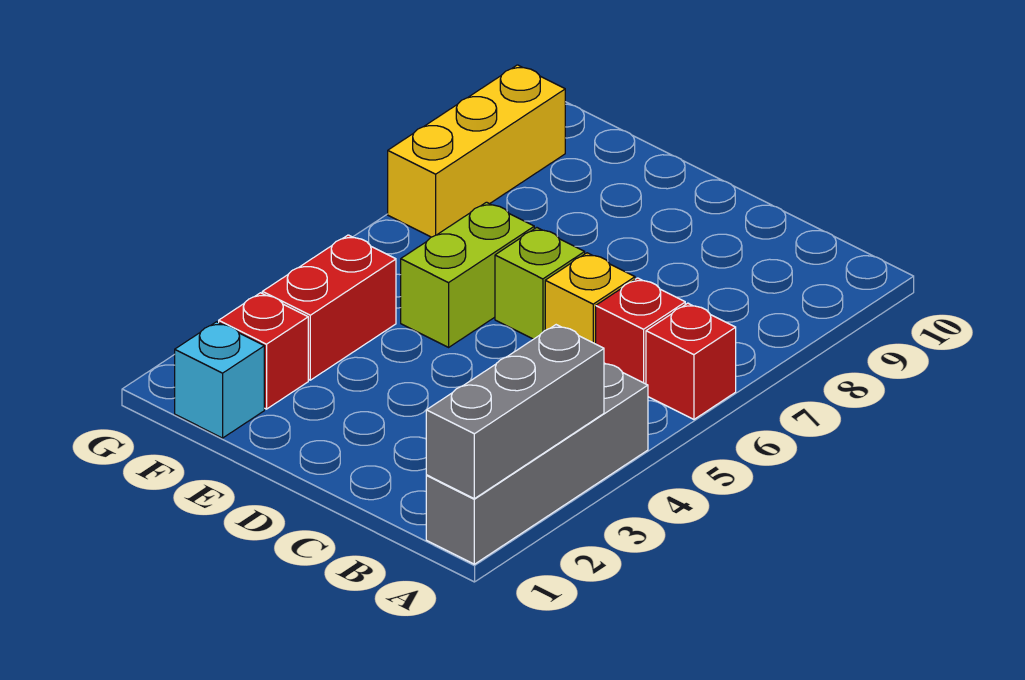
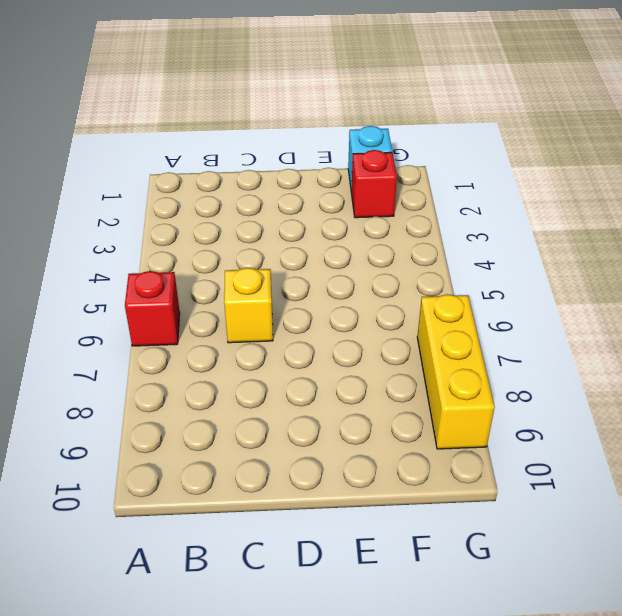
none -> grey brick A1:A4 level 1
none -> red brick B6 level 1

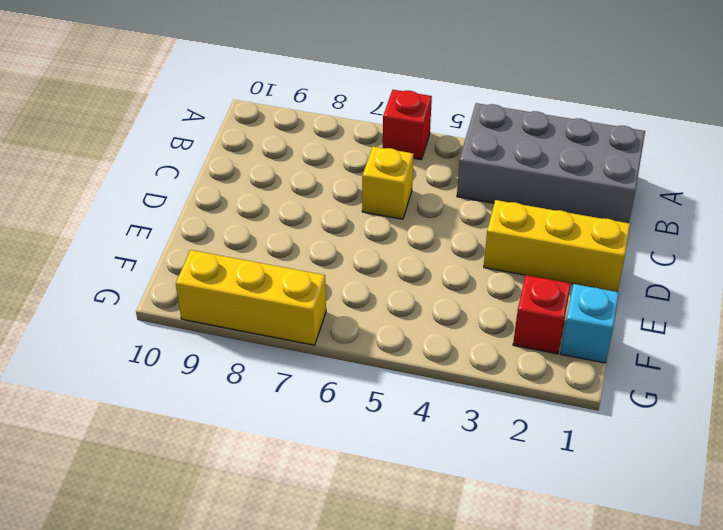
grey brick A1:B4 level 1 -> grey brick A1:A4 level 1
yellow brick D1:D3 level 1 -> none
none -> red brick B6 level 1
none -> lime brick D6 level 1

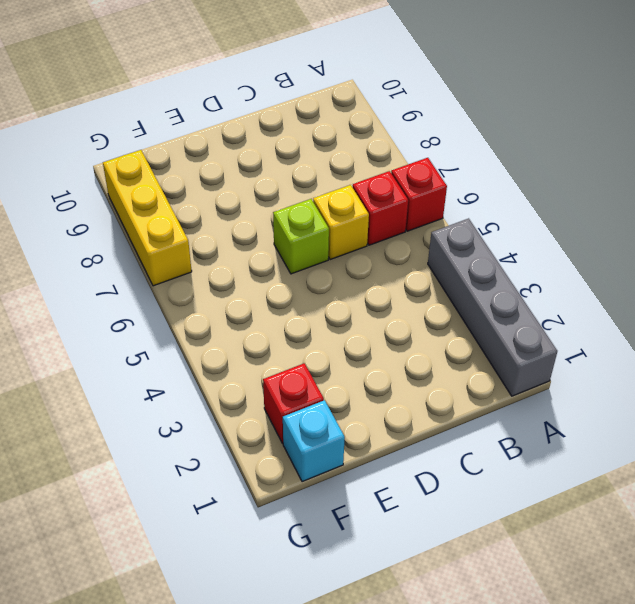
none -> lime brick E5:E6 level 1
none -> red brick F3:F4 level 1

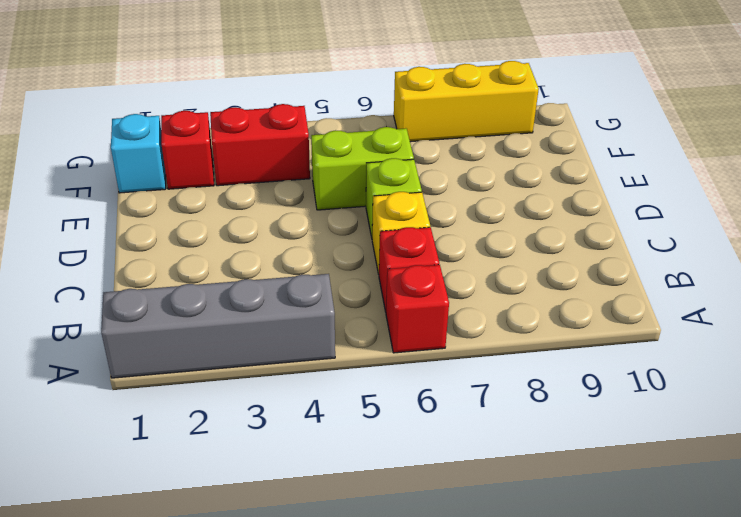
none -> grey brick A1:A3 level 2

